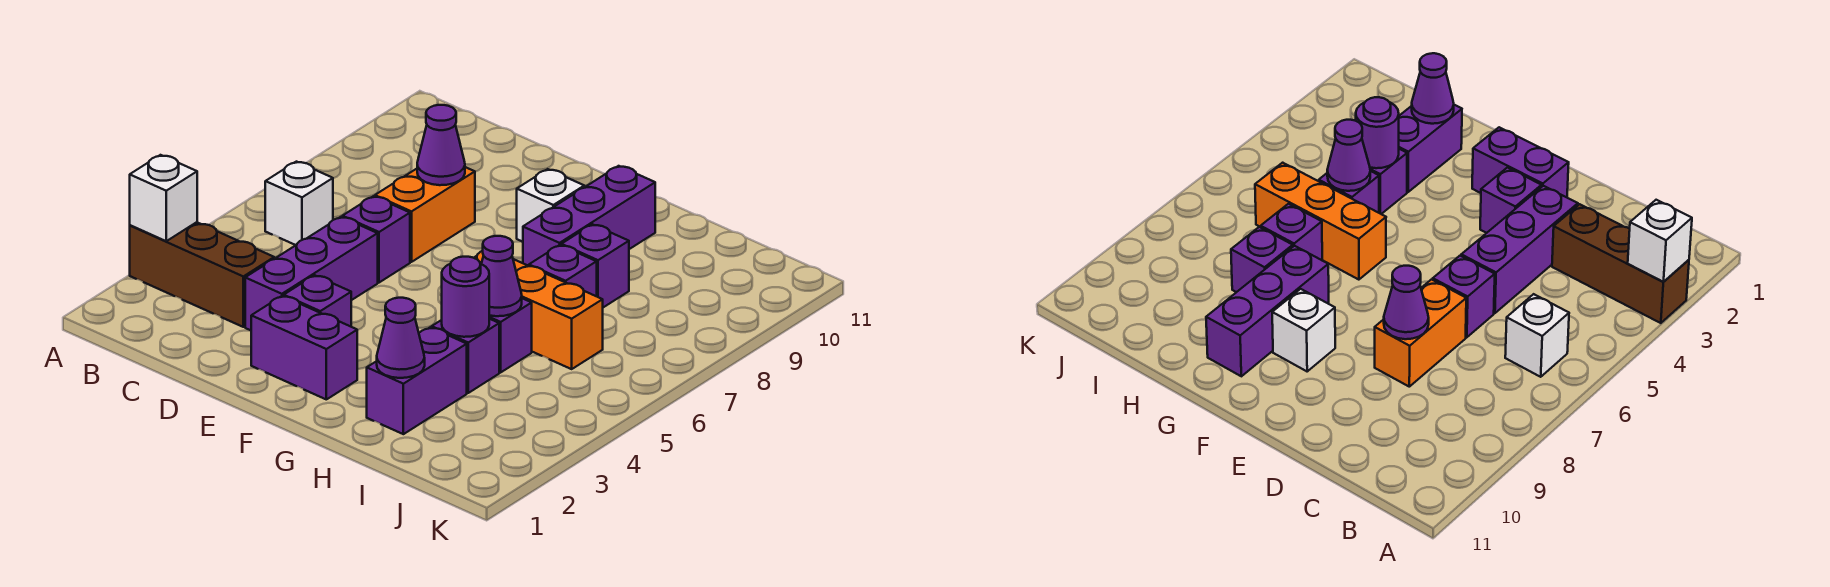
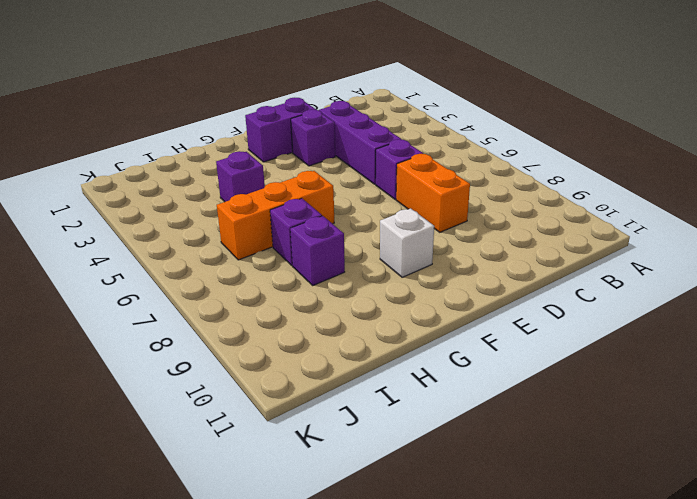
none -> brown brick A3:C3 level 1
none -> white brick B6 level 1
none -> purple brick G8:G10 level 1

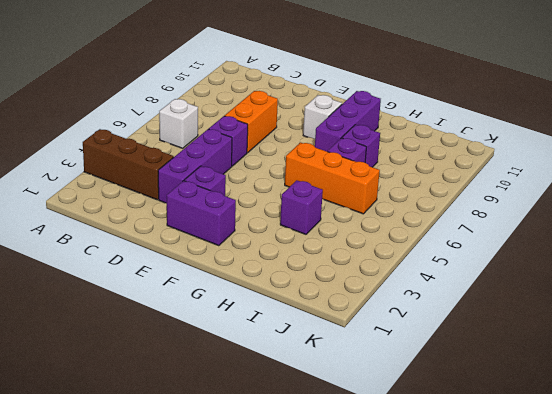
none -> purple brick H2:H3 level 1
none -> purple brick H5 level 1
none -> white brick A3 level 2

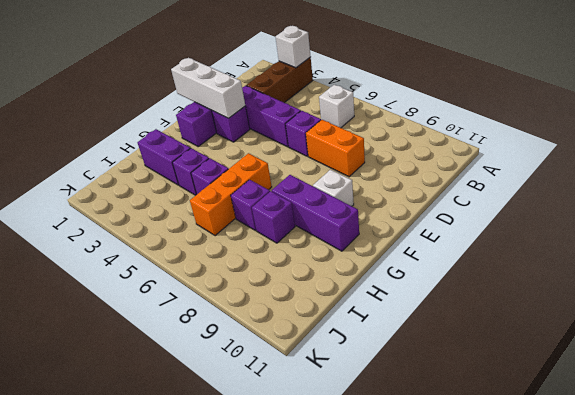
white brick E1:E3 level 2 -> none
none -> purple cone D8 level 2
none -> purple cone H2 level 2
none -> purple round brick H4 level 2

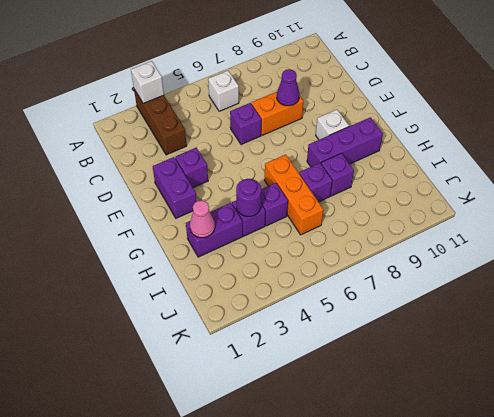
pink cone H2 level 2 -> purple cone H2 level 2
none -> purple brick D3:D5 level 1
none -> purple cone H5 level 2

